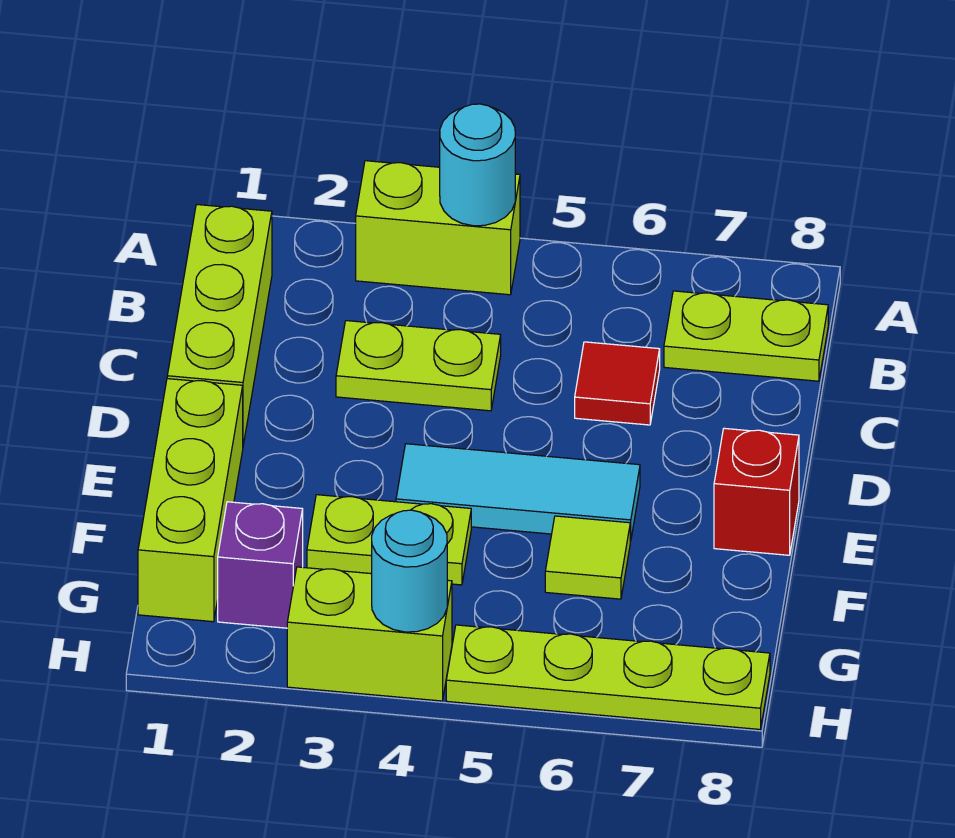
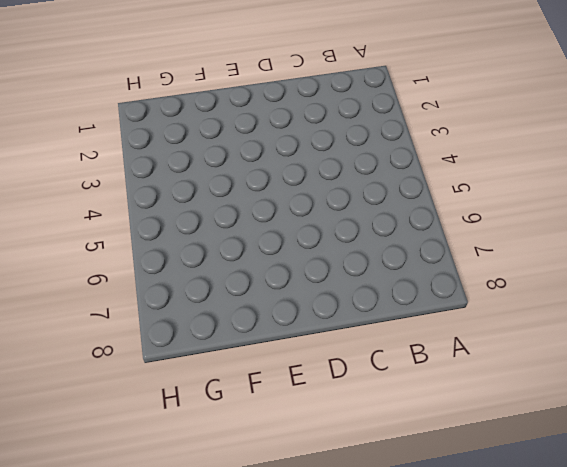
none -> lime brick A3:A4 level 1
none -> lime brick B1:D1 level 1
none -> lime plate B7:B8 level 1

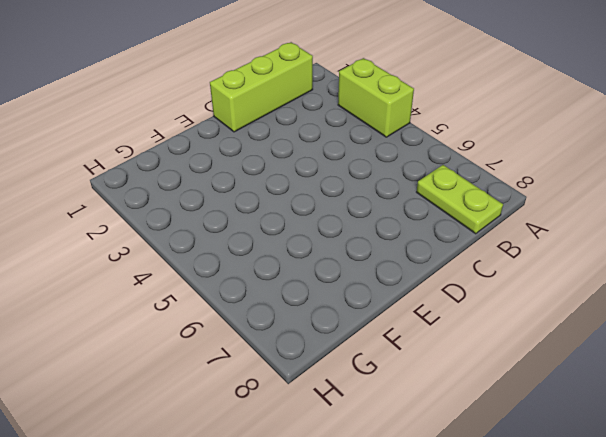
none -> lime plate C3:C4 level 1
none -> red tile C6 level 1
none -> lime brick E1:G1 level 1

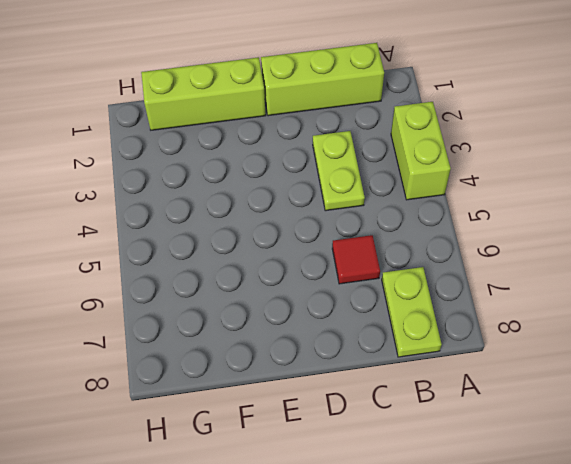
none -> cyan tile E4:E6 level 1
none -> red brick E8 level 1
none -> lime plate F3:F4 level 1

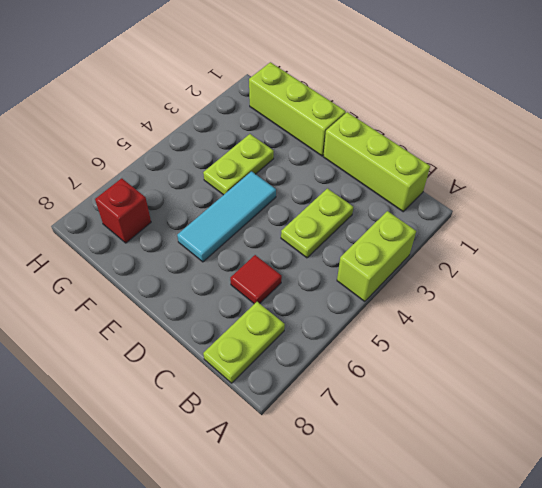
red brick G7 level 1 -> red brick E8 level 1
none -> lime tile F6 level 1
none -> purple brick G2 level 1
none -> lime brick H3:H4 level 1

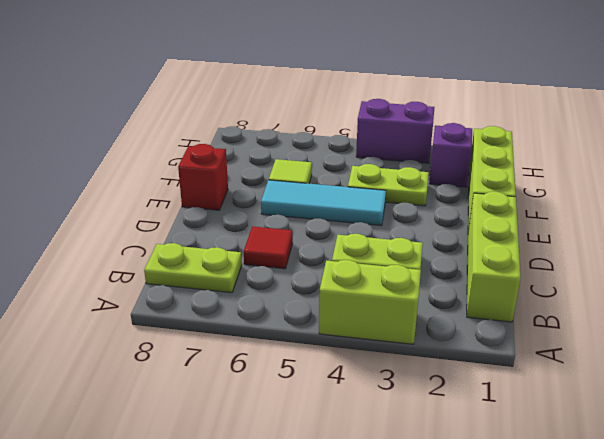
purple brick H3:H4 level 1 -> lime brick H3:H4 level 1
none -> lime plate H5:H8 level 1
none -> cyan round brick A4 level 2
none -> cyan round brick H4 level 2

